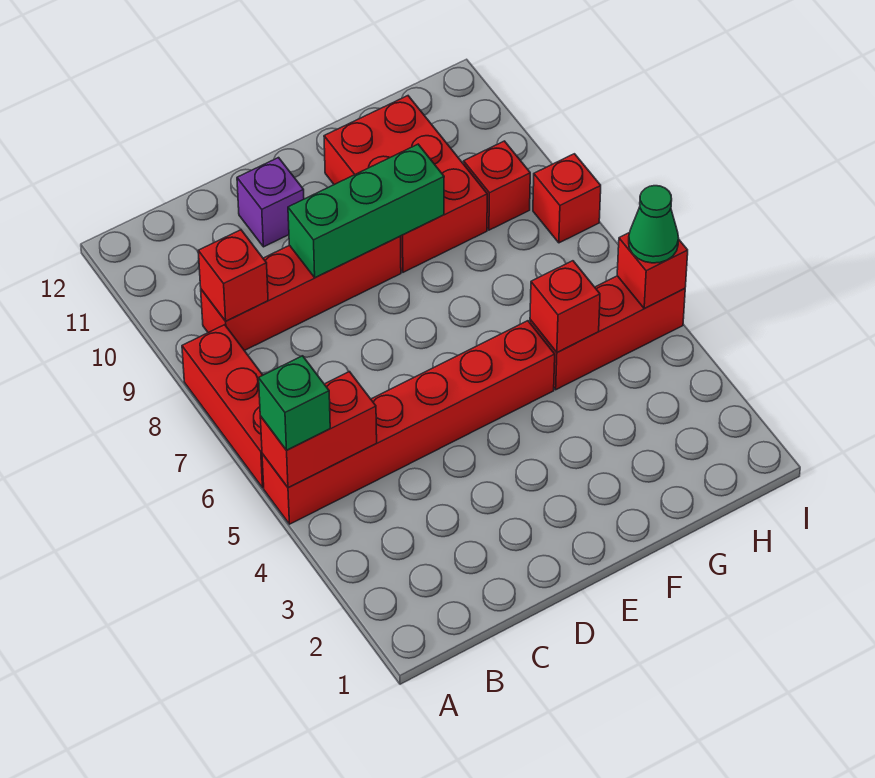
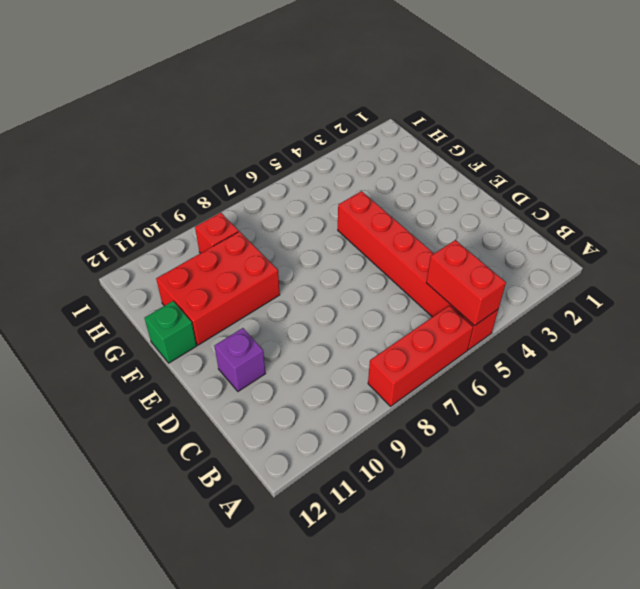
green brick F12 level 1 -> green brick A5 level 3
none -> red brick B9:E9 level 1
none -> red brick G5:I5 level 1
none -> red brick I8 level 1

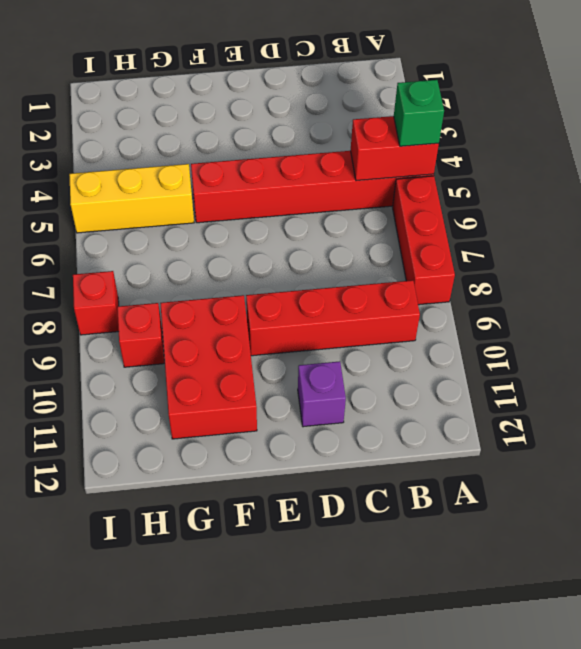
yellow brick G5:I5 level 1 -> red brick G5:I5 level 1
none -> red brick B9 level 2
none -> green brick D9:F9 level 2
none -> red brick G5 level 2

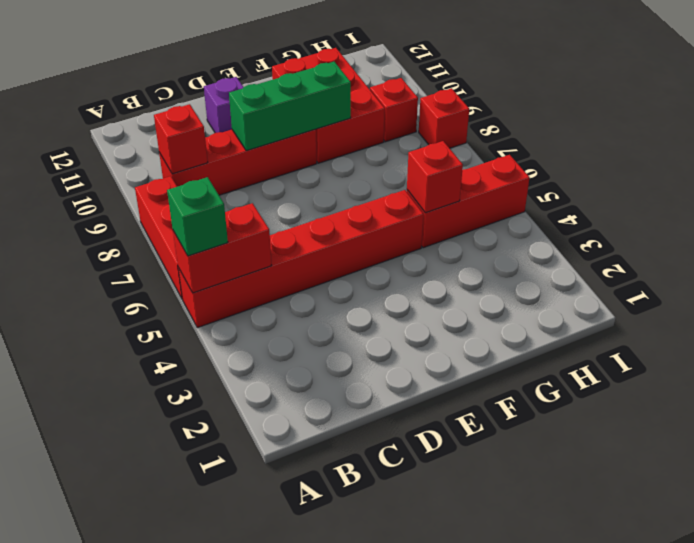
none -> red brick I5 level 2
none -> green cone I5 level 3

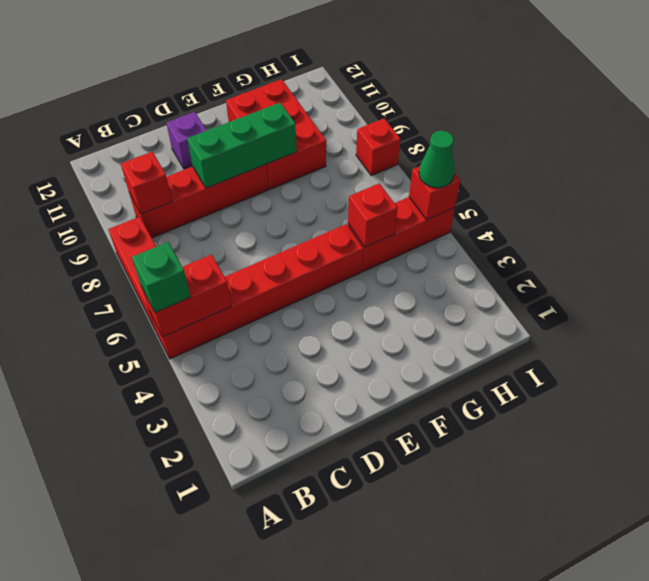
none -> red brick H9 level 1

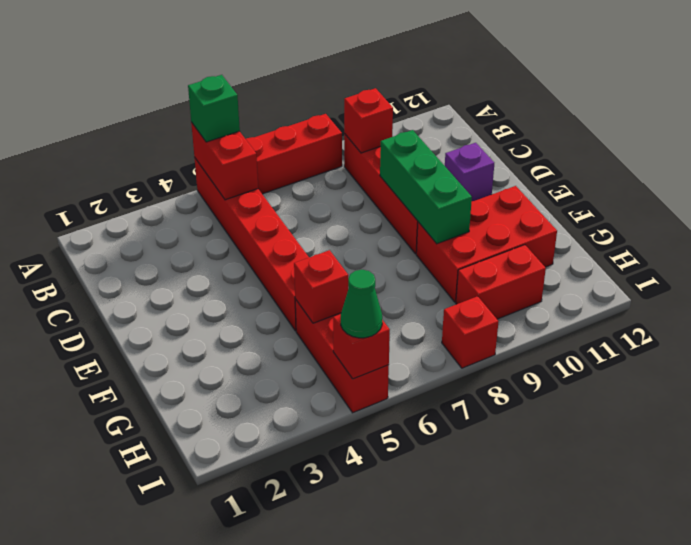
red brick H9:H10 level 1 -> red brick H9 level 1

